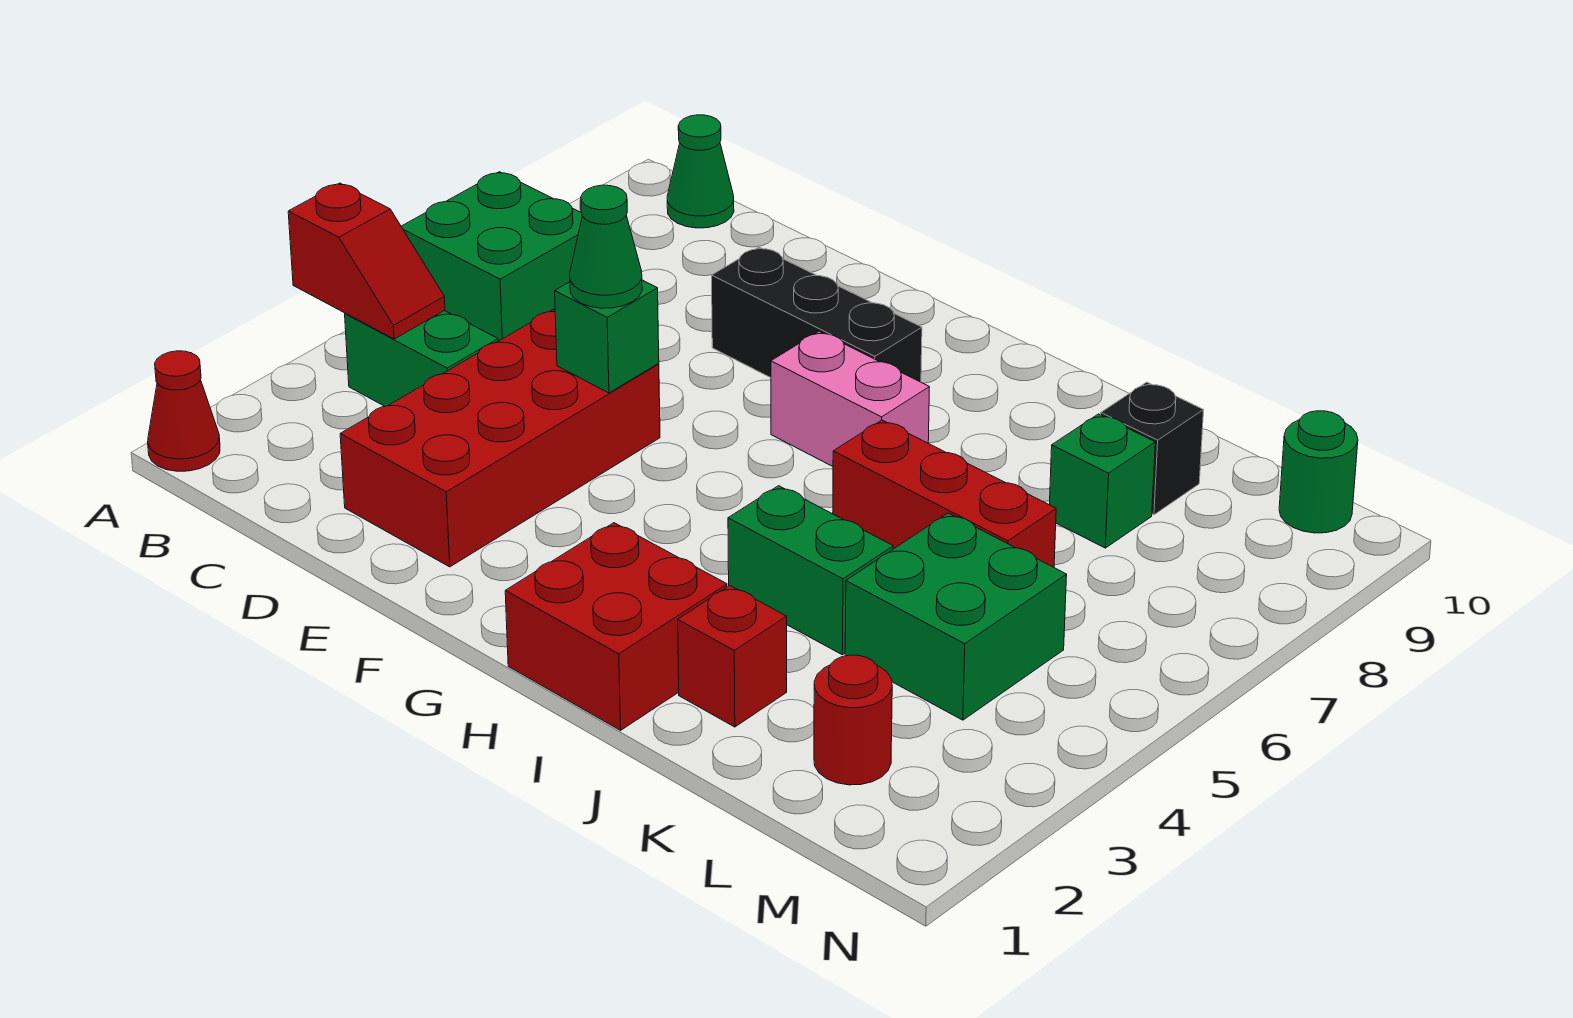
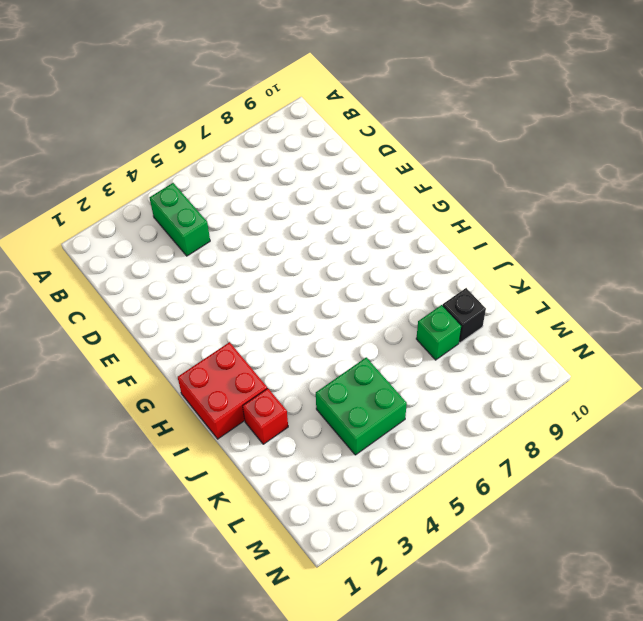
none -> red cone A1 level 1
none -> green brick A6:B7 level 1
none -> green cone B10 level 1

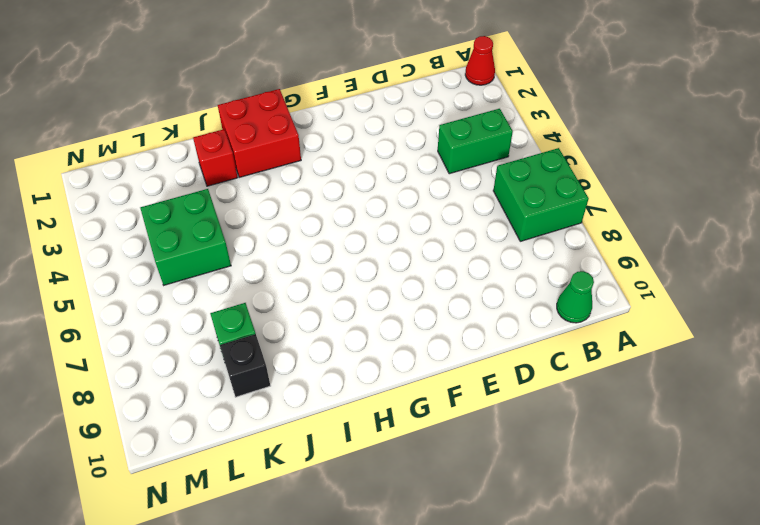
none -> red brick D2:E5 level 1
none -> black brick E8:G8 level 1
none -> pink brick G7:H7 level 1

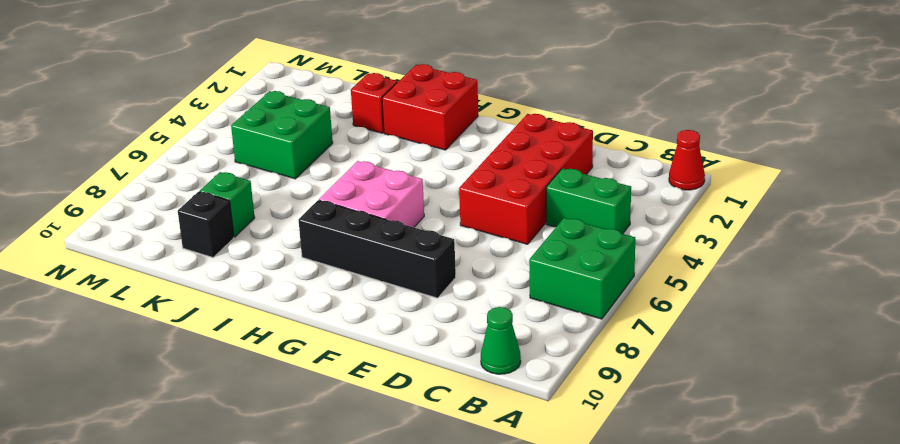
black brick E8:H8 level 1 -> black brick E8:G8 level 1
pink brick G6:H7 level 1 -> pink brick G7:H7 level 1
none -> green brick I4:J4 level 1
none -> red brick I6:K6 level 1
none -> red round brick L2 level 1

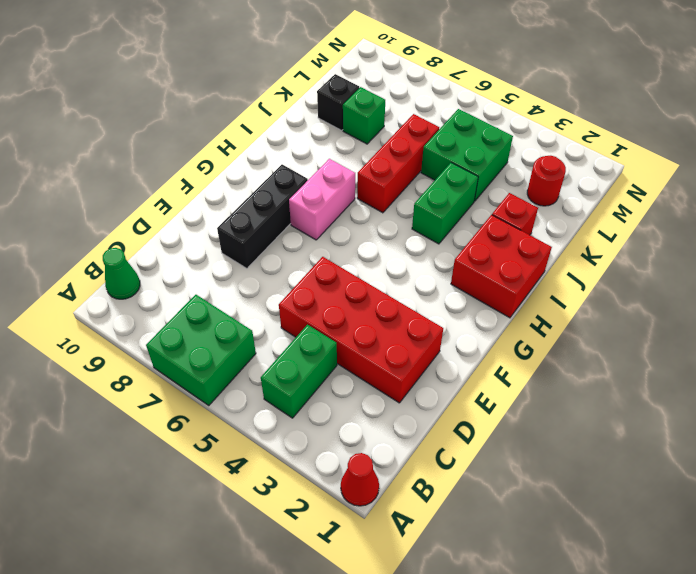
none -> green round brick M10 level 1
none -> red slope A4:B4 level 2 top A
none -> green brick E5 level 2

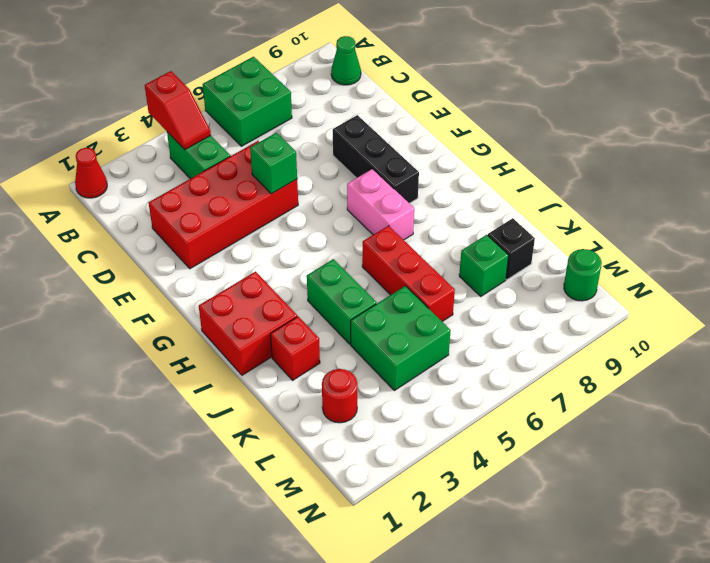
none -> green cone E5 level 3

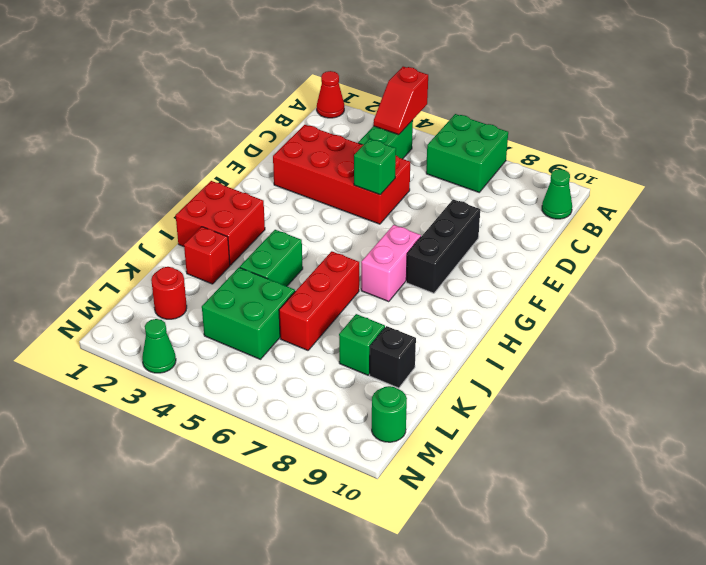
green cone N3 level 1 -> green cone E5 level 3

